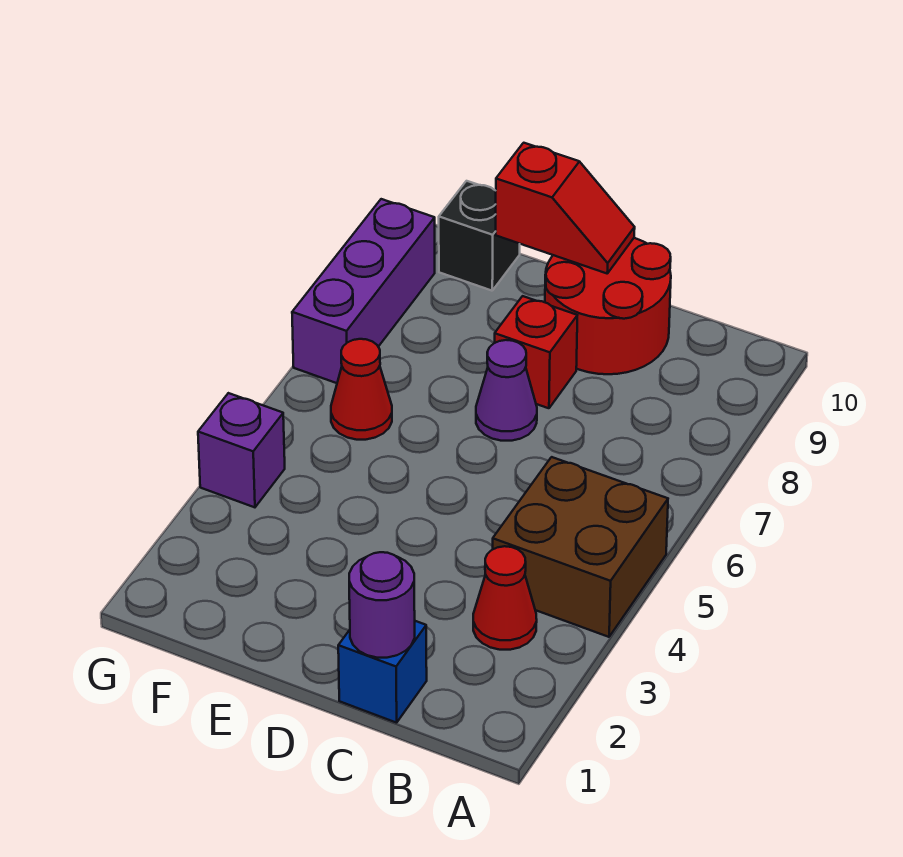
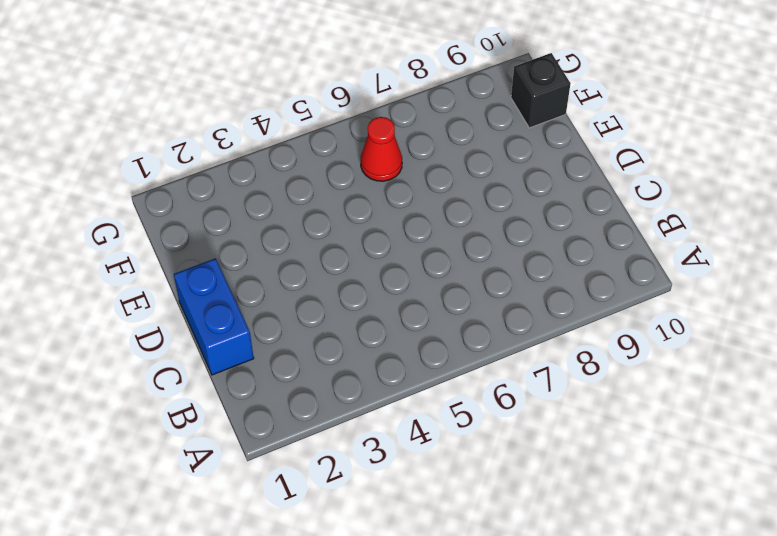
blue brick C1:D1 level 1 -> blue brick C1 level 1
none -> brown brick A4:B5 level 1
none -> red cone B3 level 1
none -> red round brick C9:D10 level 1

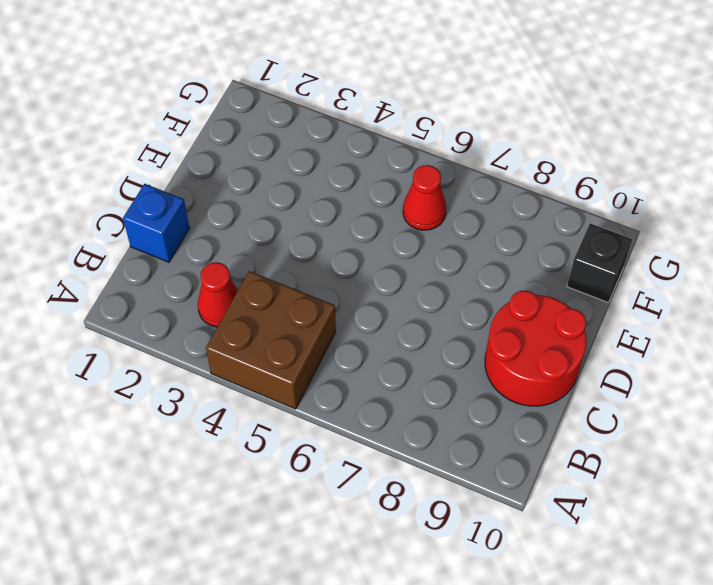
none -> purple cone D7 level 1
none -> red brick D8 level 1
none -> purple brick G4 level 1

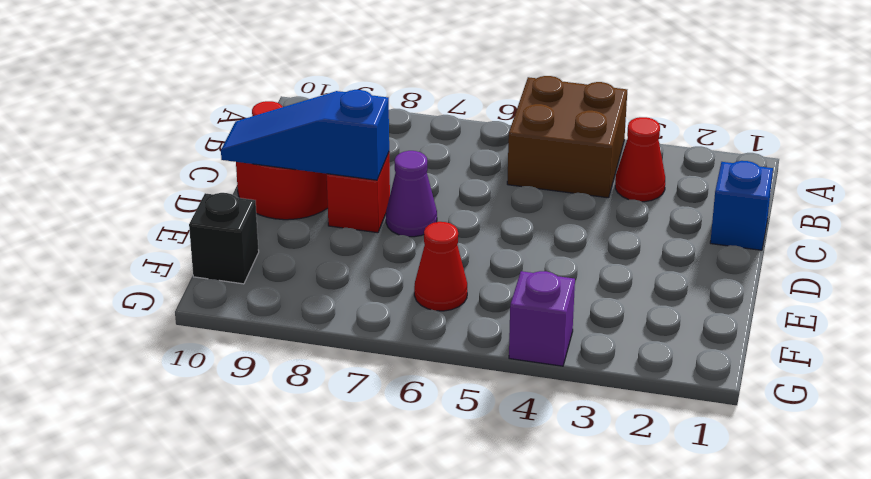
blue slope D8:D10 level 2 top 8 -> red slope D10:E10 level 2 top E
none -> purple brick G7:G9 level 1
none -> purple round brick C1 level 2

